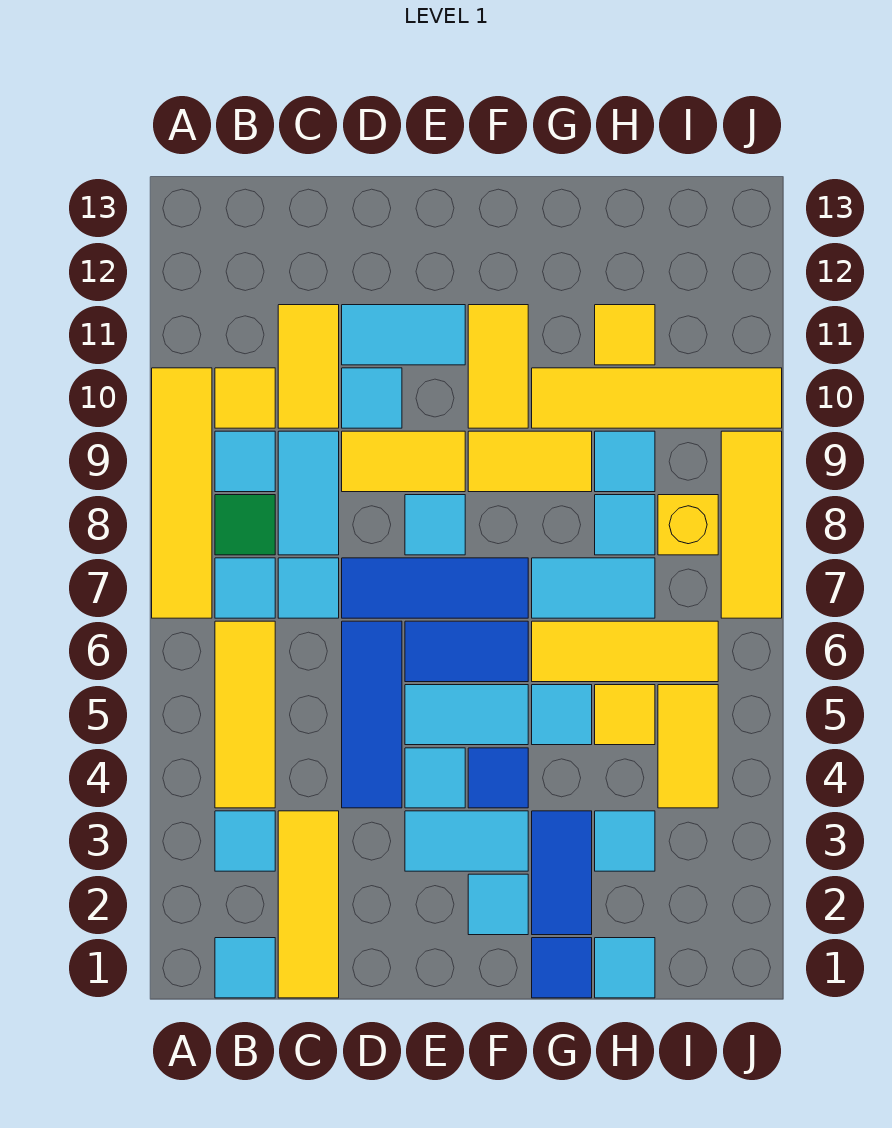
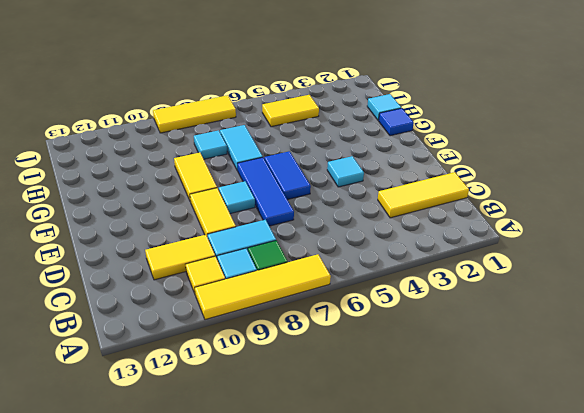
none -> cyan tile B1 level 1
none -> cyan tile B3 level 1
none -> yellow tile B4:B6 level 1
none -> cyan tile B7 level 1

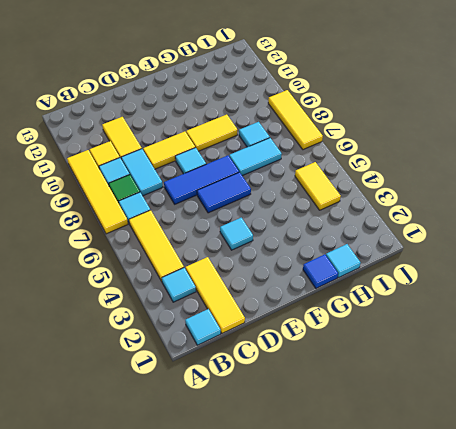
none -> cyan tile C7 level 1
none -> blue tile D4:D6 level 1
none -> cyan tile D10 level 1
none -> cyan tile D11:E11 level 1

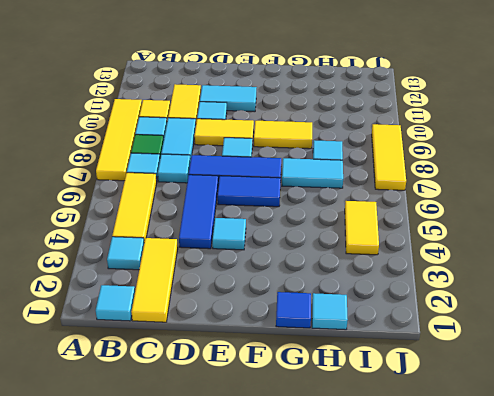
none -> cyan tile E3:F3 level 1
none -> cyan tile E5:F5 level 1
none -> cyan tile F2 level 1
none -> blue tile F4 level 1

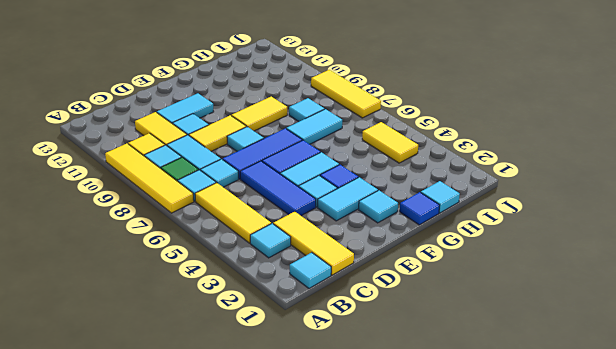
none -> yellow tile F10:F11 level 1
none -> blue tile G2:G3 level 1
none -> cyan tile G5 level 1
none -> yellow tile G6:I6 level 1

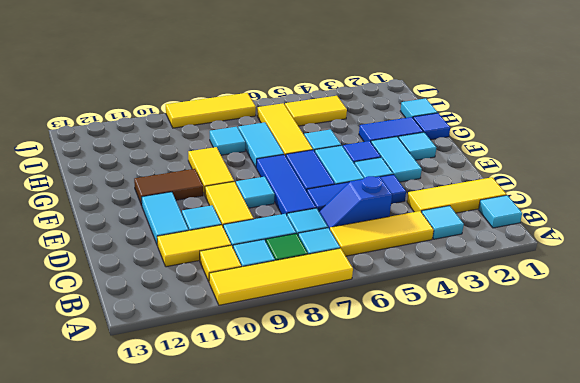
blue slope C5:C6 level 1 top 5 -> none
brown tile F10:F11 level 1 -> yellow tile F10:F11 level 1
none -> yellow tile G10:J10 level 1
none -> cyan tile H3 level 1
none -> yellow tile H5 level 1
none -> cyan tile H9 level 1

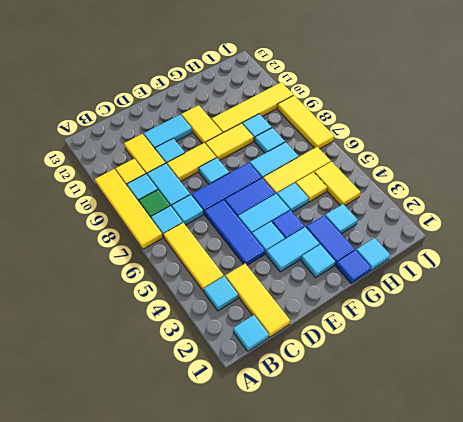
none -> yellow tile H11 level 1
none -> yellow brick I8 level 1

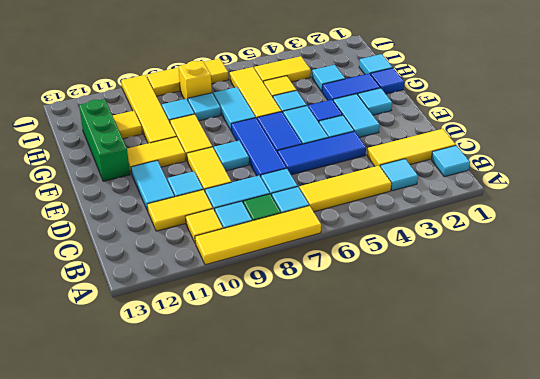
green brick F12:H12 level 1 -> none

